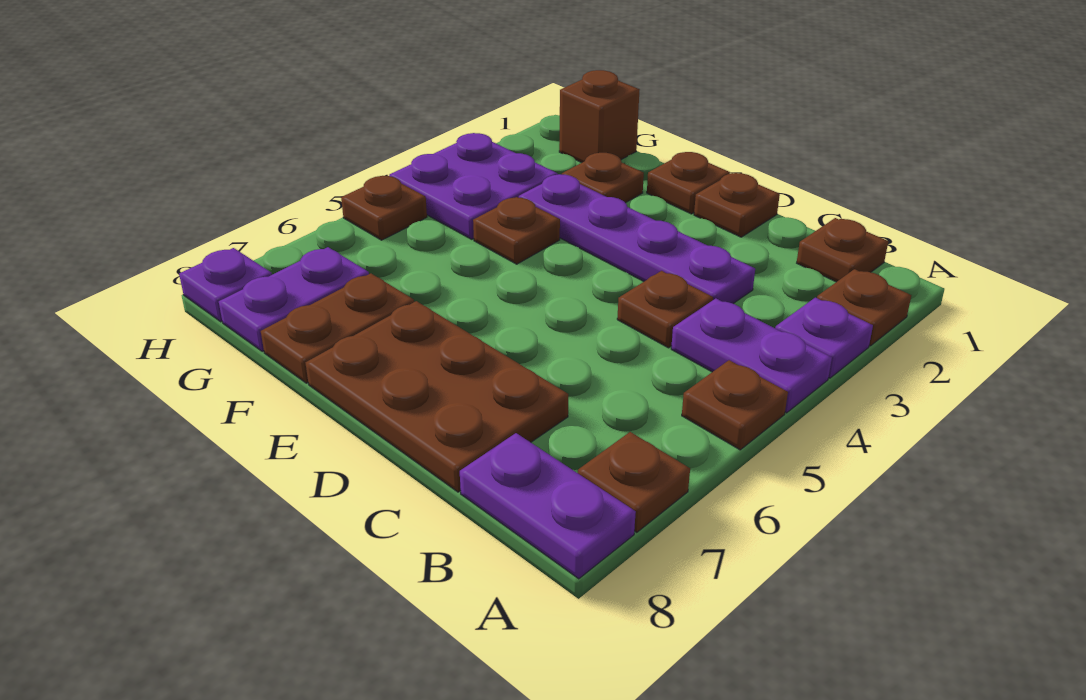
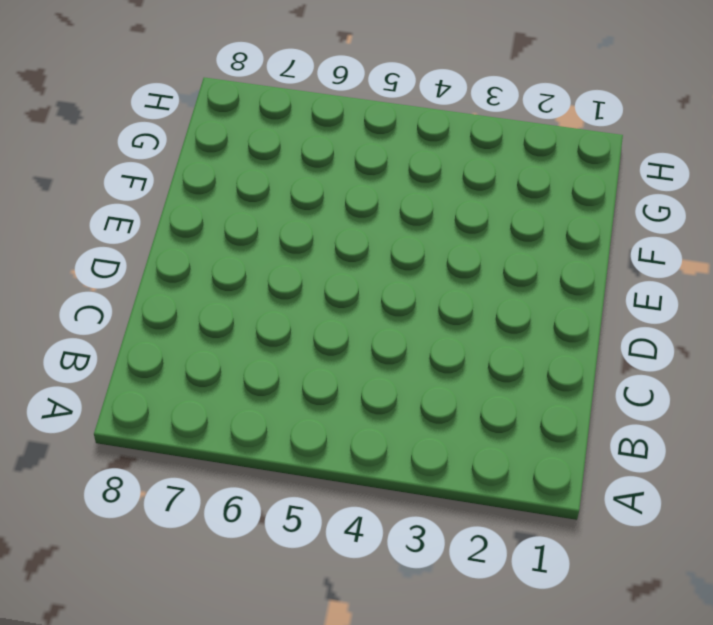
none -> brown plate A2 level 1
none -> purple plate A3 level 1
none -> purple plate A4:B4 level 1

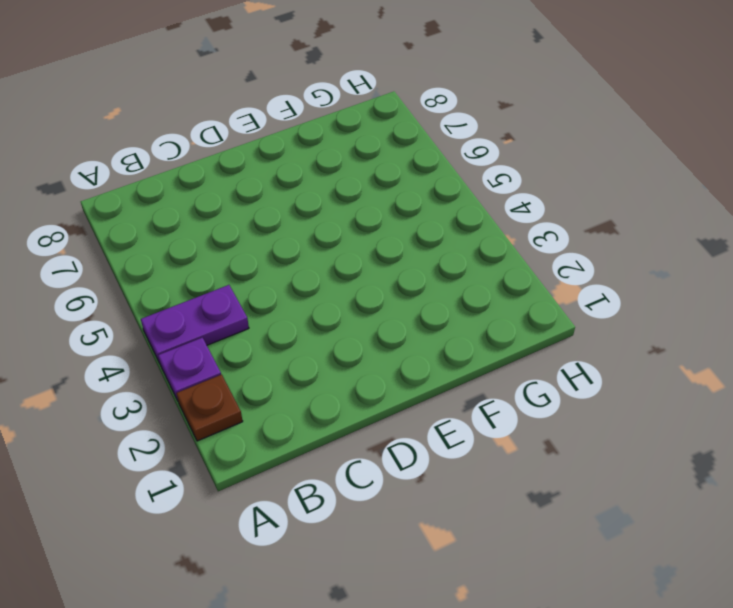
none -> brown plate A5 level 1
none -> brown plate A7 level 1
none -> purple plate A8:B8 level 1

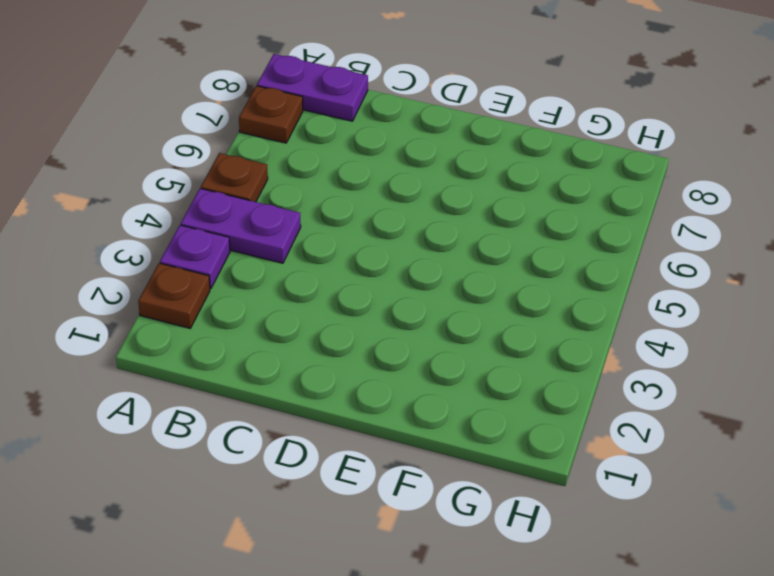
none -> brown plate B1 level 1
none -> purple plate C3:F3 level 1
none -> brown plate C4 level 1

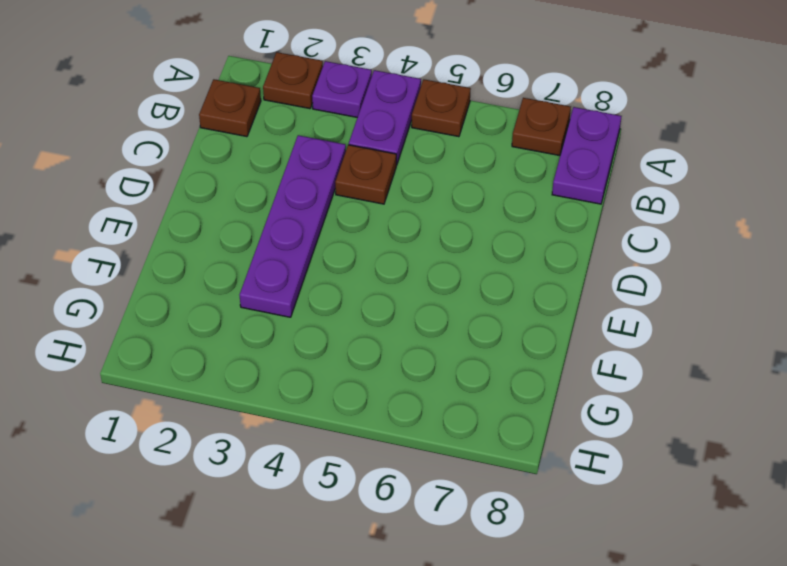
none -> brown plate C7:E8 level 1
none -> brown plate D1 level 1
none -> brown plate E1 level 1

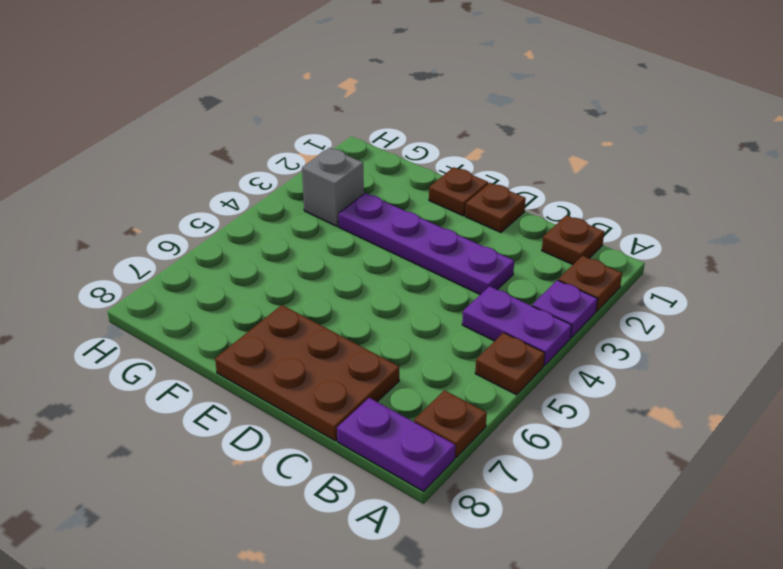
grey brick G3 level 1 -> purple plate G3:H4 level 1
none -> brown plate C4 level 1
none -> brown plate F2 level 1
none -> brown plate F4 level 1

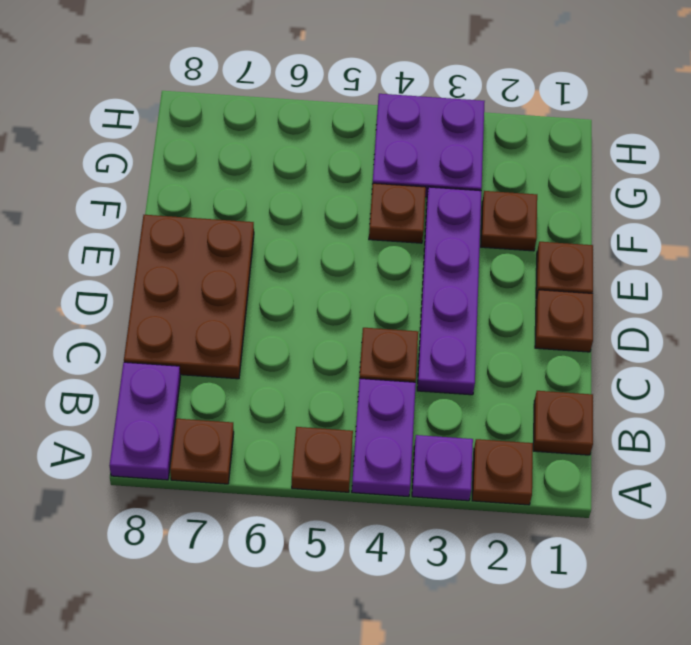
none -> brown plate F7:F8 level 1
none -> brown brick G1 level 1
none -> purple plate G7:G8 level 1

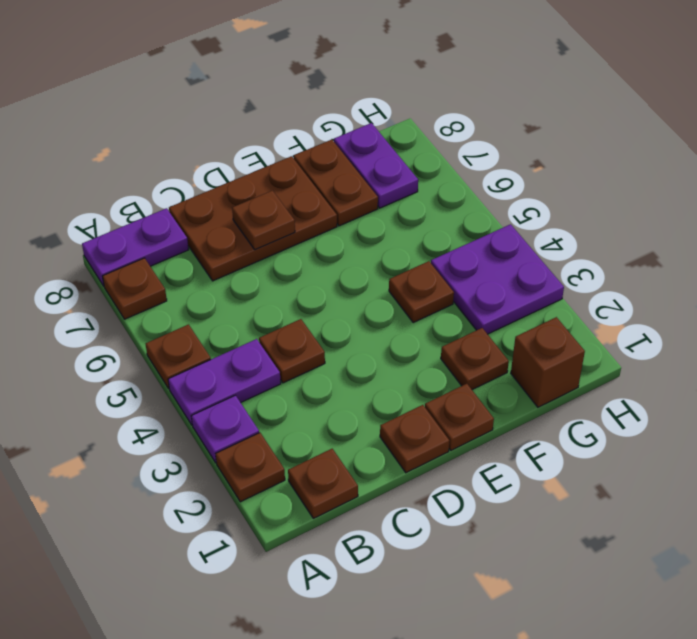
brown plate D7 level 2 -> brown plate H5 level 1
none -> purple plate C3:F3 level 1
none -> purple plate H8 level 1

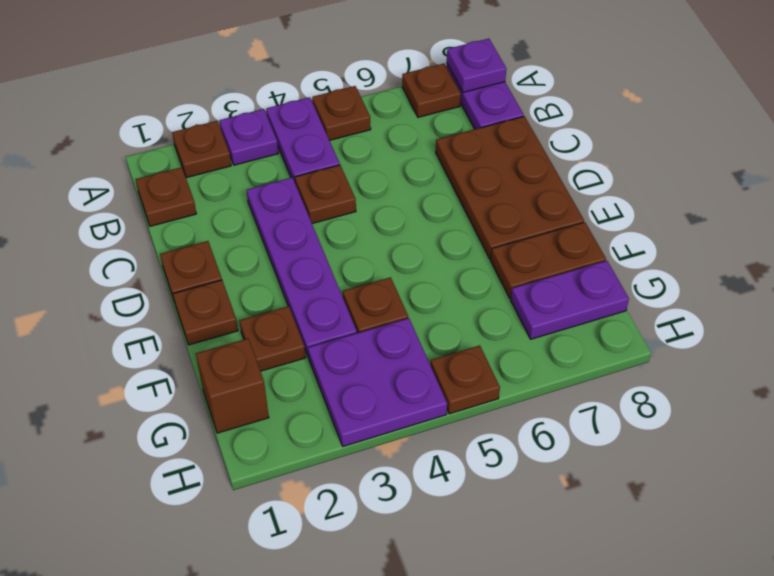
purple plate A8 level 2 -> purple plate H8 level 1

